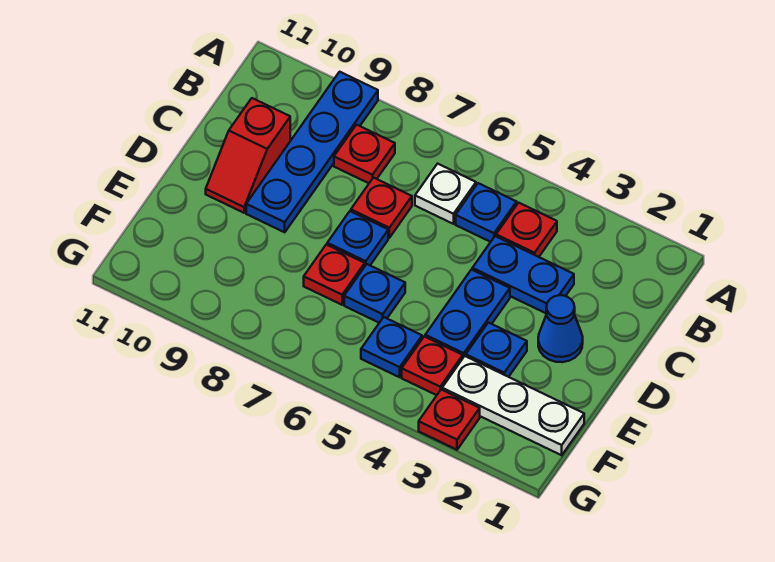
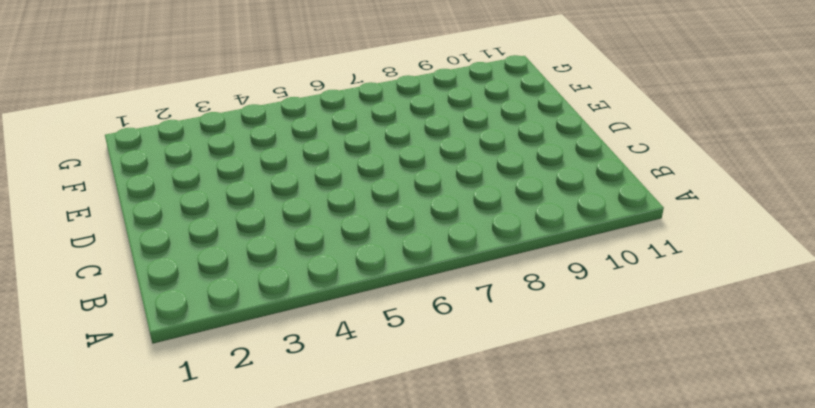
none -> blue plate A9:D9 level 1
none -> red plate B4 level 1
none -> blue plate B5 level 1

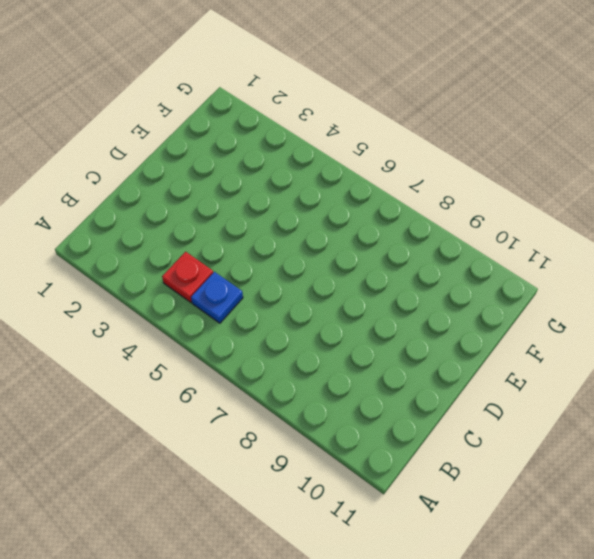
none -> blue plate A9:D9 level 1
none -> white plate B6 level 1
none -> red plate B8 level 1

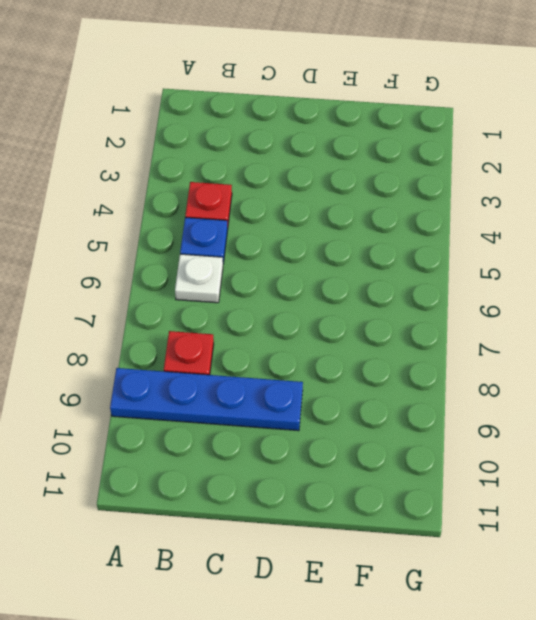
none -> blue plate C3:C4 level 1
none -> red plate C7 level 1
none -> red slope C10:D10 level 1 top C

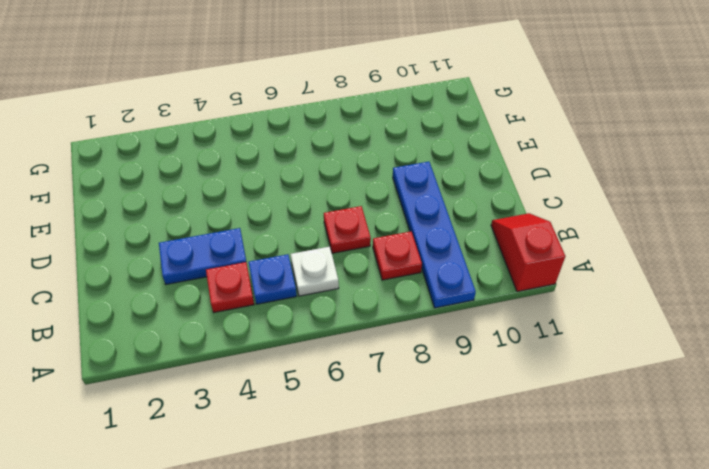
red slope A11:B11 level 1 top A -> red slope C10:D10 level 1 top C
none -> blue cone D2 level 1
none -> blue plate D4:E4 level 1
none -> blue plate D7 level 1

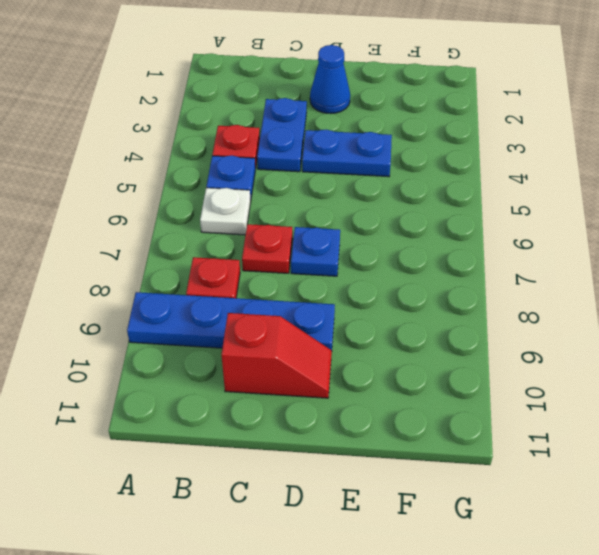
none -> blue plate E3 level 1
none -> blue plate E6 level 1
none -> red plate E7 level 1

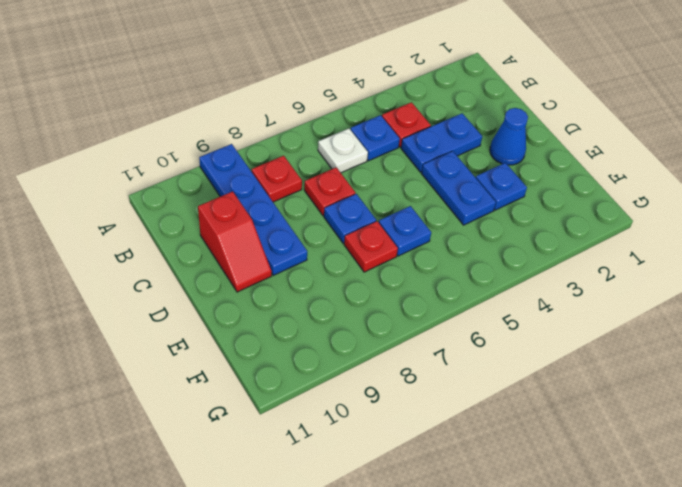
none -> white plate F1:F3 level 1
none -> red plate F4 level 1
none -> blue plate F5 level 1

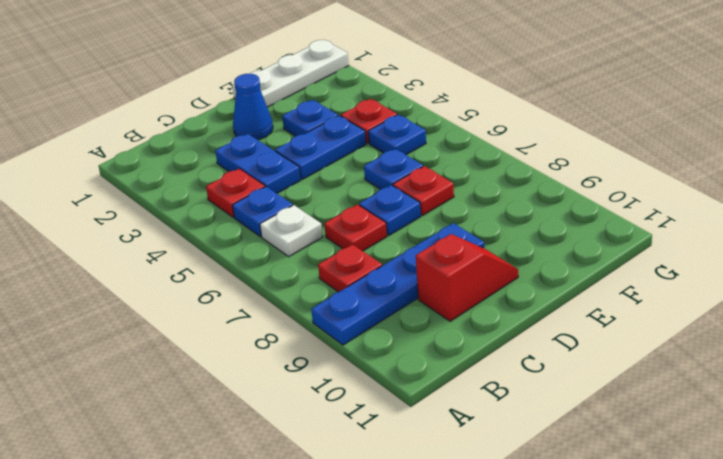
white plate E1:G1 level 1 -> white plate F1:F3 level 1
none -> red plate G3 level 1

